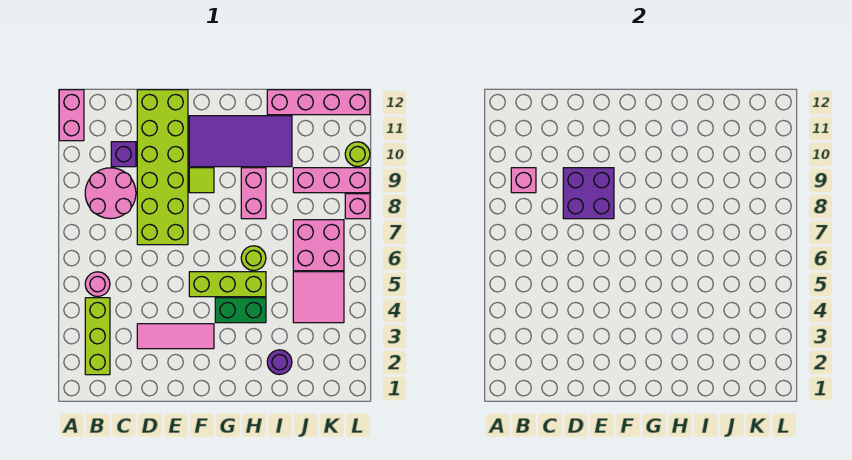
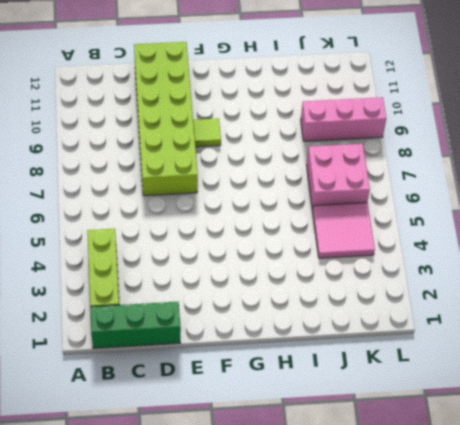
green brick B1:D1 level 1 -> none
none -> pink brick A11:A12 level 1
none -> pink round brick B5 level 1
none -> pink round brick B8:C9 level 1

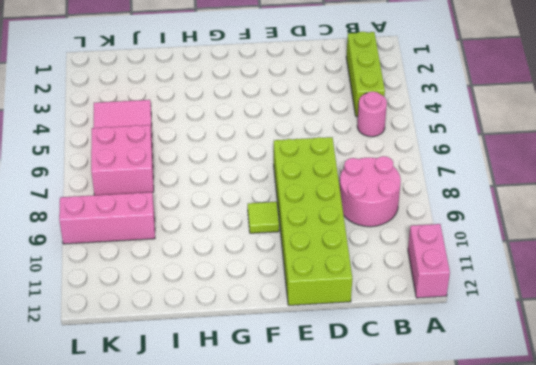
none -> purple brick C10 level 1
none -> pink tile D3:F3 level 1
none -> lime brick F5:H5 level 1

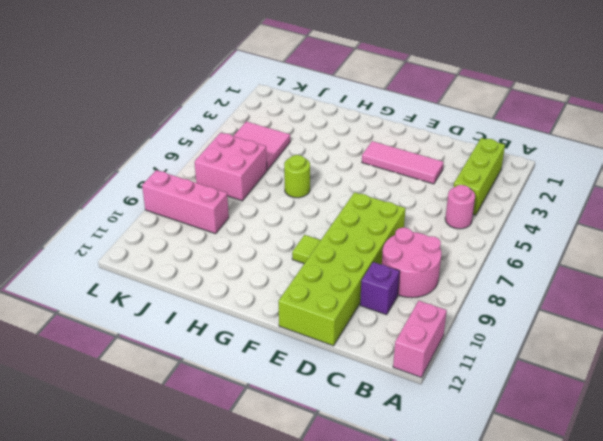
none -> lime brick F5:H5 level 1
none -> purple tile F10:I11 level 1
none -> green brick G4:H4 level 1

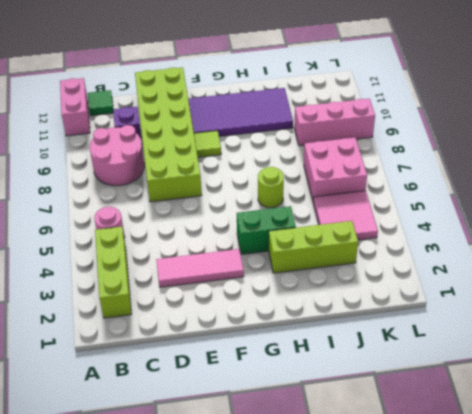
green tile B12 level 1 -> none
lime brick H3:J3 level 1 -> lime brick F5:H5 level 1
none -> pink brick H8:H9 level 1
none -> purple round brick I2 level 1
none -> pink brick I12:L12 level 1

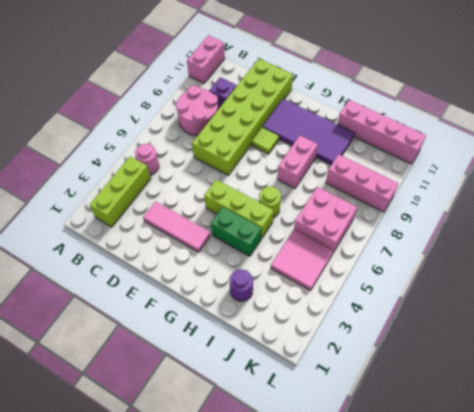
none -> pink brick L8 level 1
none -> lime round brick L10 level 1
none -> pink brick B9 level 2

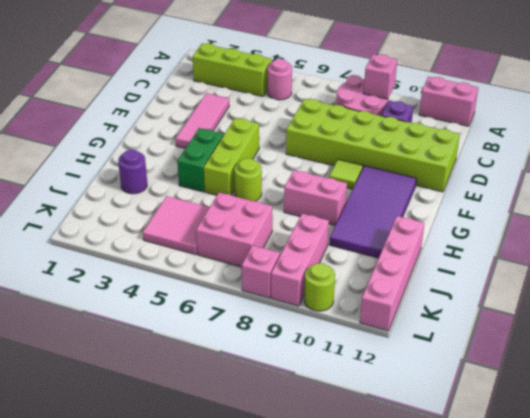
none -> purple brick D8:E9 level 2

